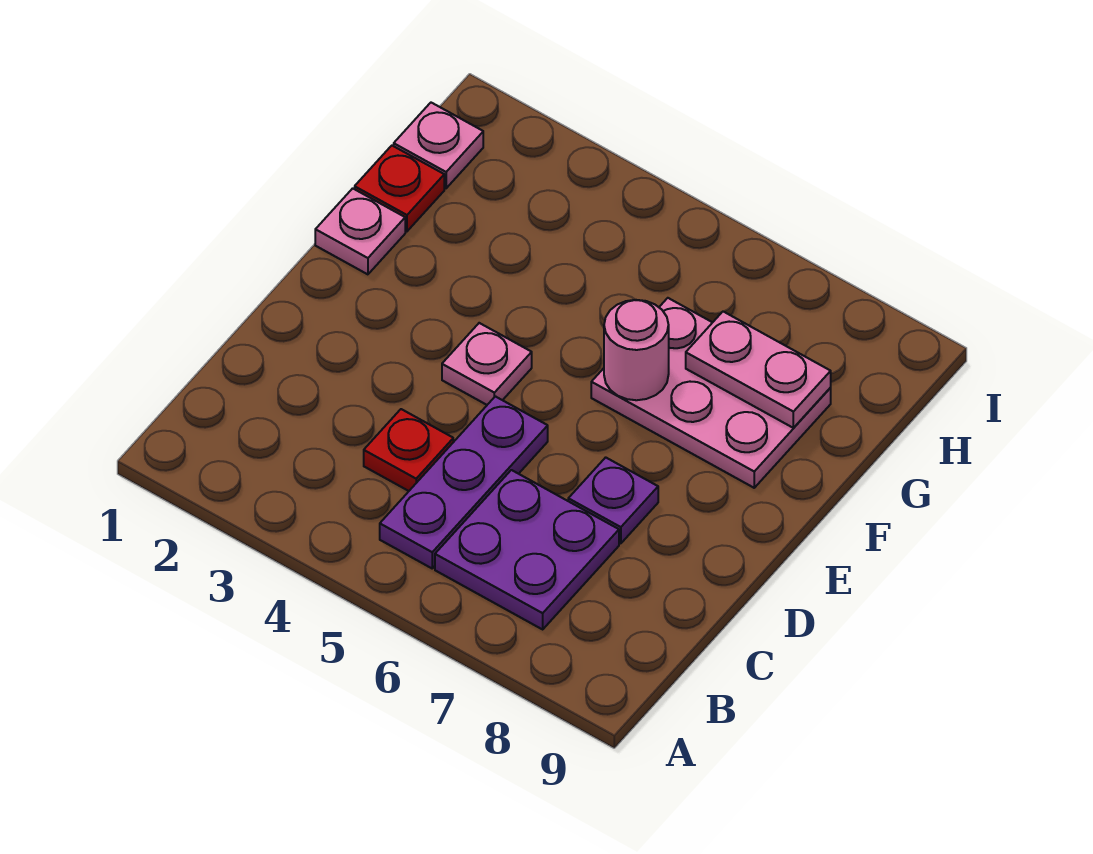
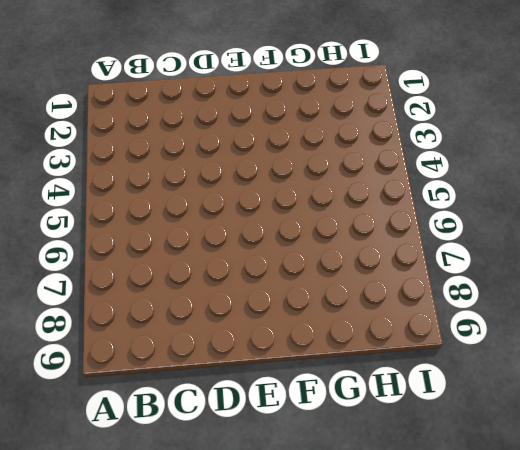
none -> purple plate B5:D5 level 1
none -> purple plate B6:C7 level 1

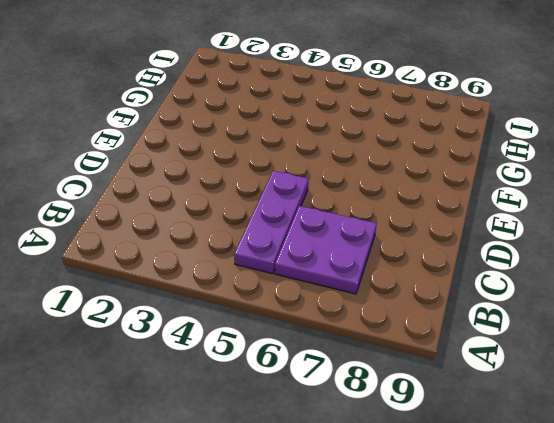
none -> red plate C4 level 1
none -> purple plate D7 level 1

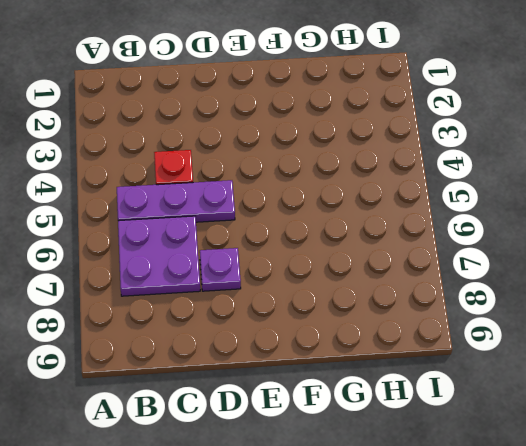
none -> pink plate E4 level 1
none -> pink plate F1 level 1

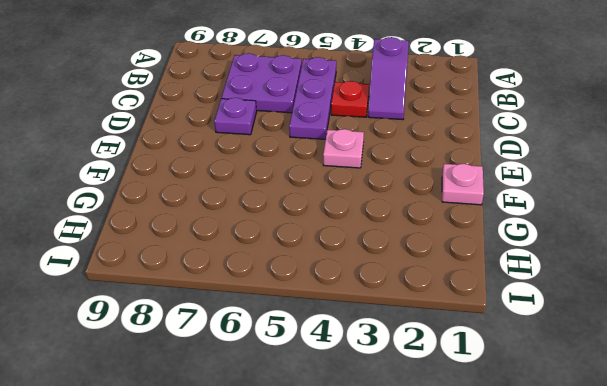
purple slope B3:C3 level 1 top B -> none
none -> pink plate F6:G8 level 1
none -> red plate G1 level 1

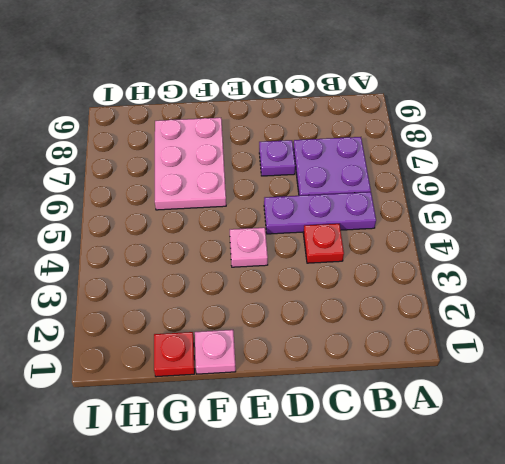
none -> pink plate H1 level 1
none -> pink round brick F6 level 2

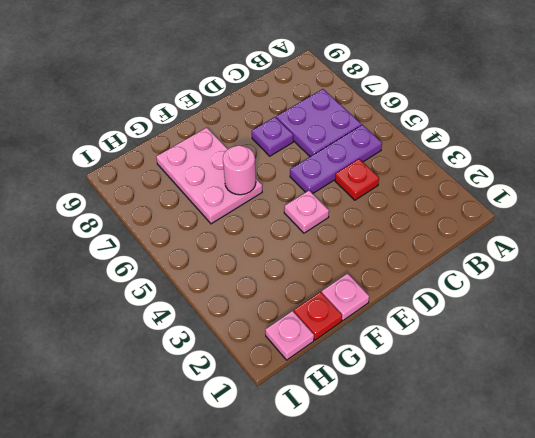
none -> pink plate G7:G8 level 2

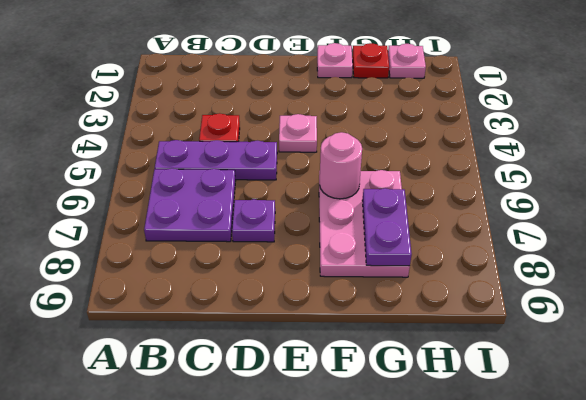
purple plate G7:G8 level 2 -> pink plate G7:G8 level 2

